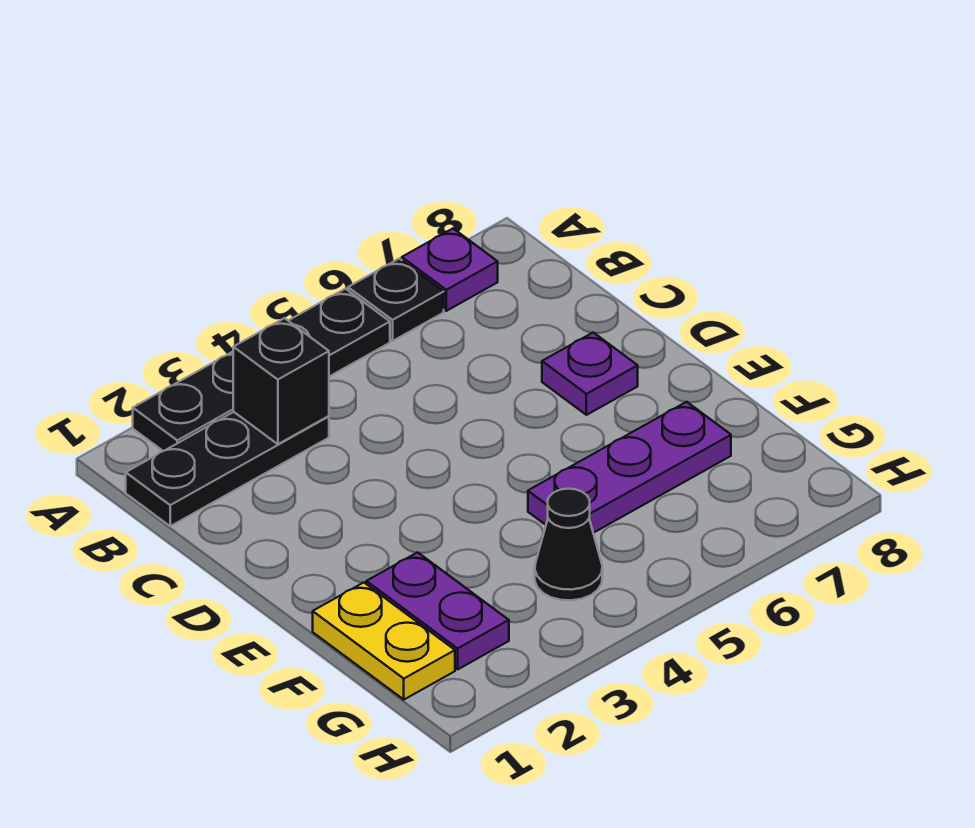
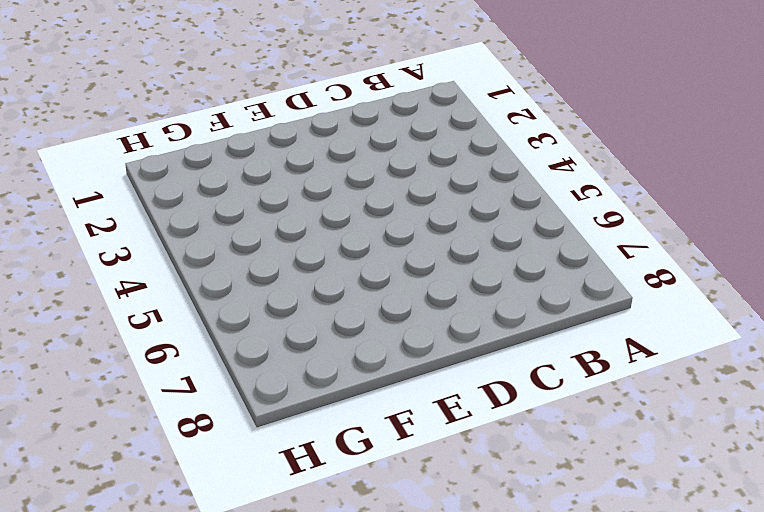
none -> black plate A2:A5 level 1
none -> black plate A6 level 1

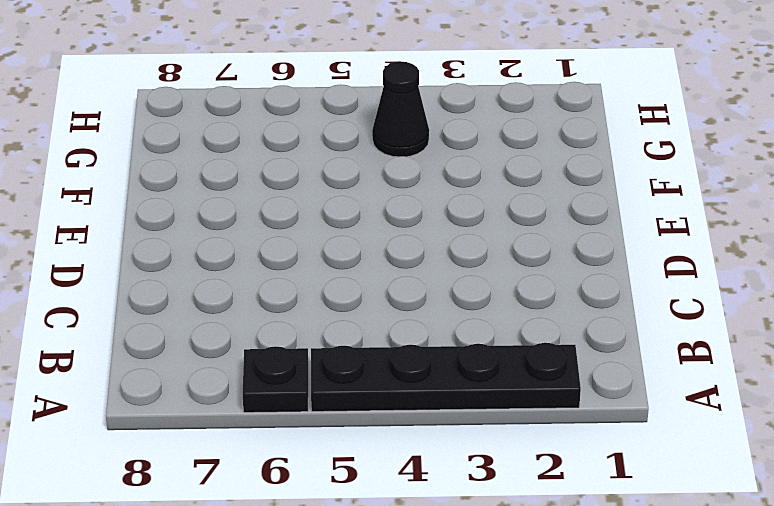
none -> purple plate A7 level 1
none -> black plate B1:B3 level 1

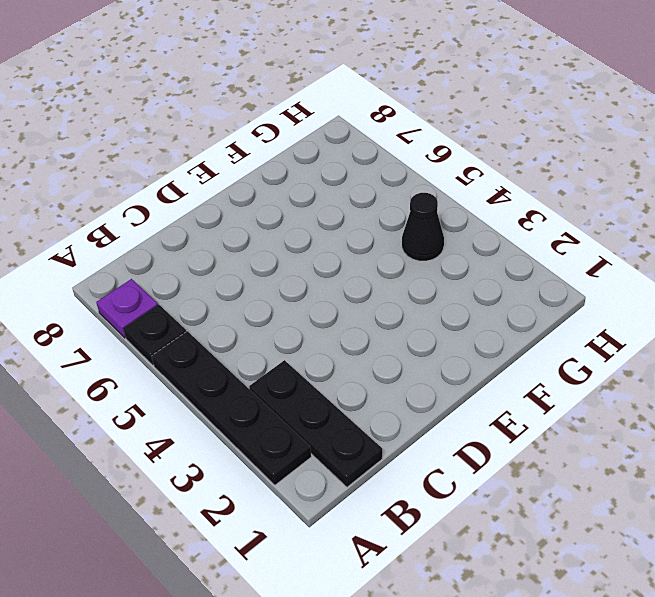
none -> purple plate D7 level 1
none -> yellow plate F1:G1 level 1

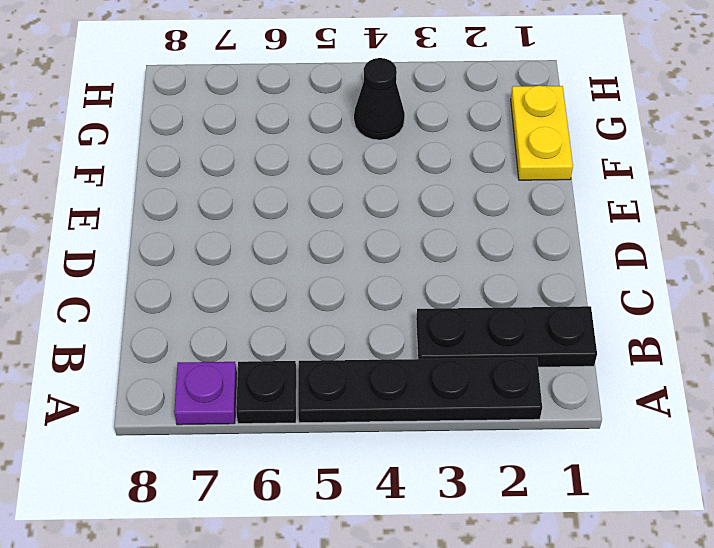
none -> purple plate D7 level 1
none -> purple plate F2:G2 level 1

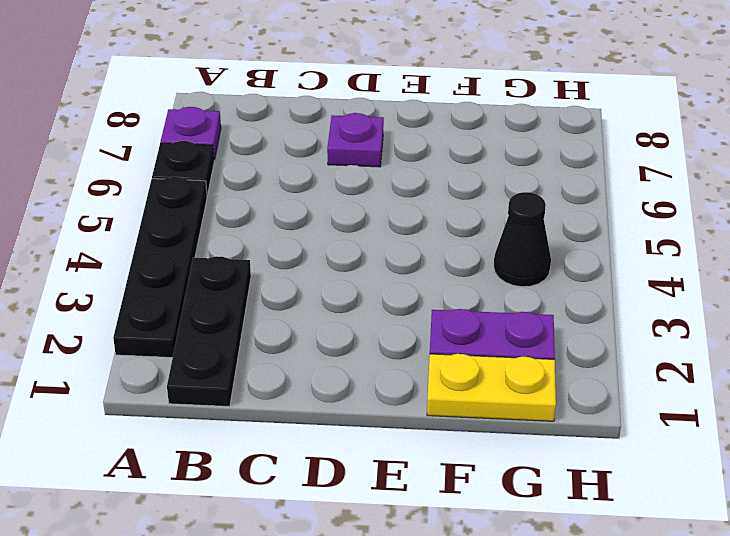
none -> purple plate F5:F7 level 1
none -> black brick B3 level 2

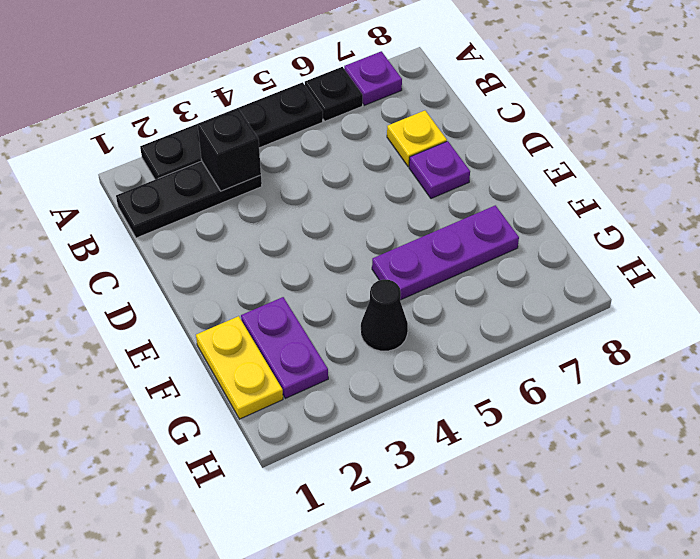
yellow plate C7 level 1 -> none

